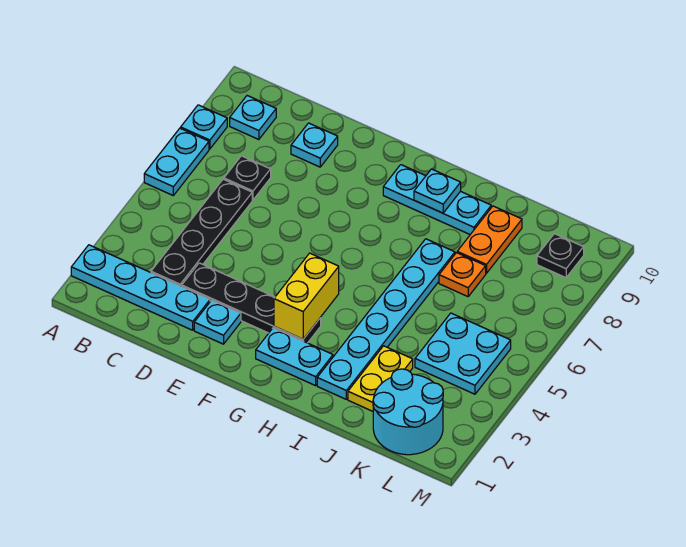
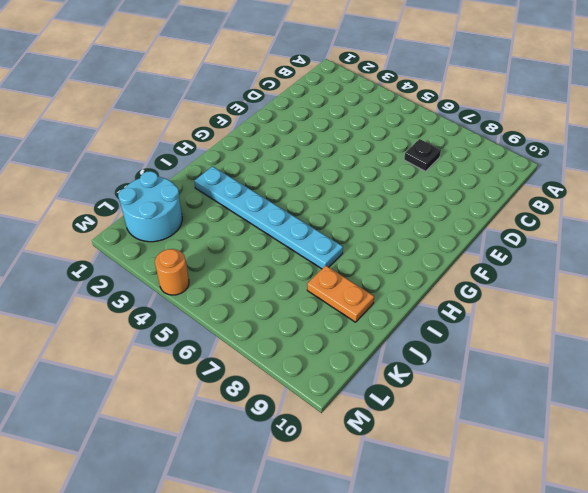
orange round brick M4 level 1 -> none
none -> cyan plate A2:D2 level 1
none -> cyan plate A6:A7 level 1
none -> cyan plate A8 level 1

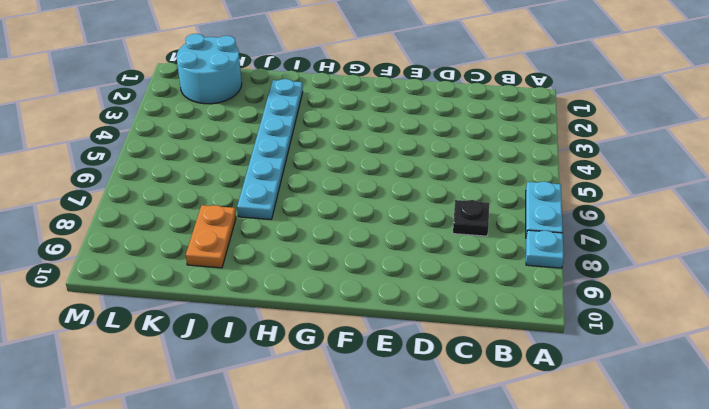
none -> cyan plate A2:D2 level 1
none -> cyan plate B9 level 1
none -> black plate C3:C6 level 1

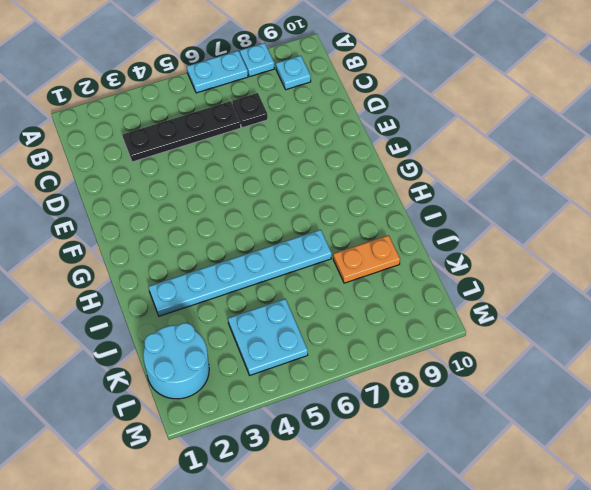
none -> cyan plate A2:D2 level 1
none -> black plate D3:G3 level 1
none -> cyan plate D9 level 1

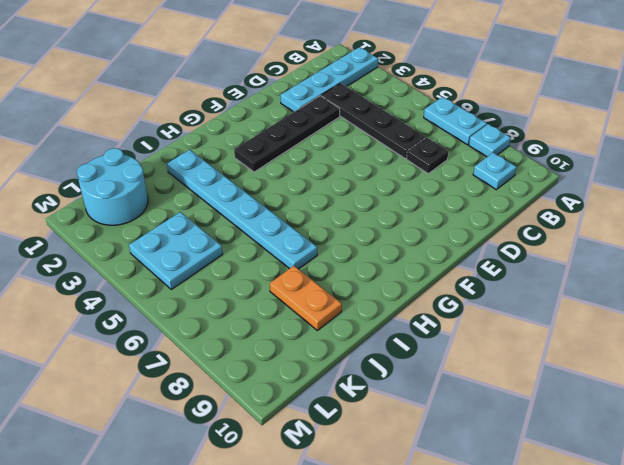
none -> cyan plate D9 level 1
none -> cyan plate E2 level 1
none -> cyan plate G2:H2 level 1

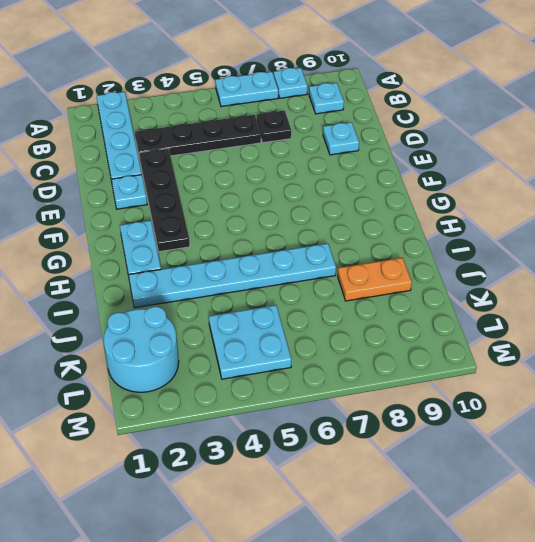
none -> cyan plate G9:I9 level 1
none -> yellow plate J2:J3 level 1
none -> orange plate J7 level 1

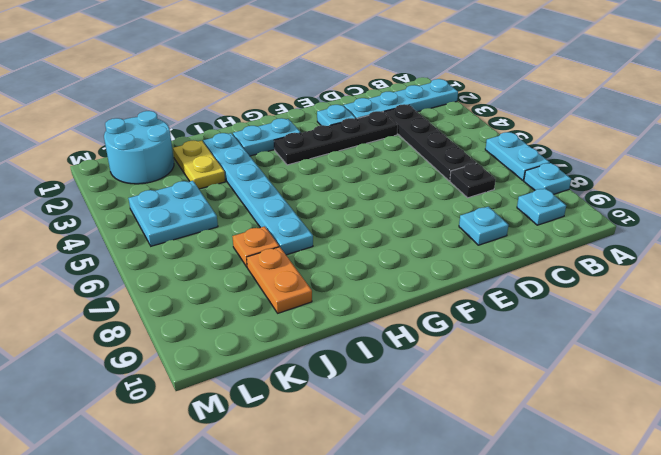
none -> cyan plate G9:I9 level 1
none -> black plate L9 level 1
none -> yellow brick G3:G4 level 2

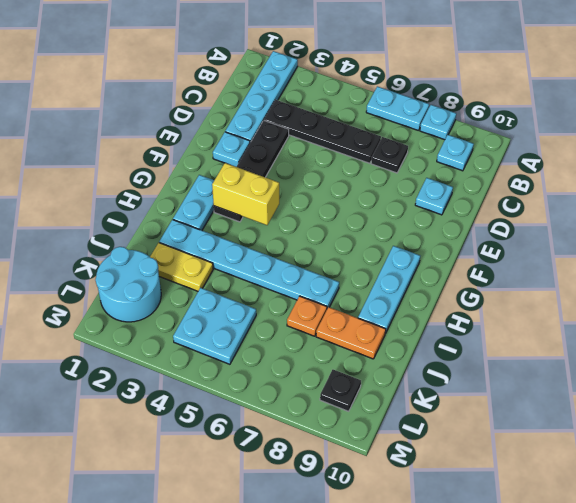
none -> cyan plate H9 level 2

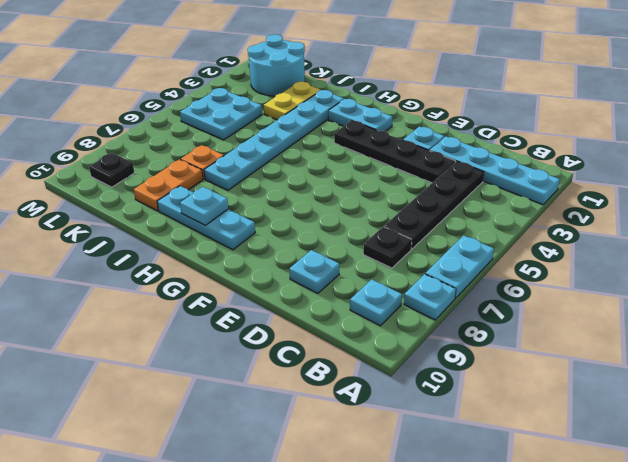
none -> yellow brick G3:G4 level 2

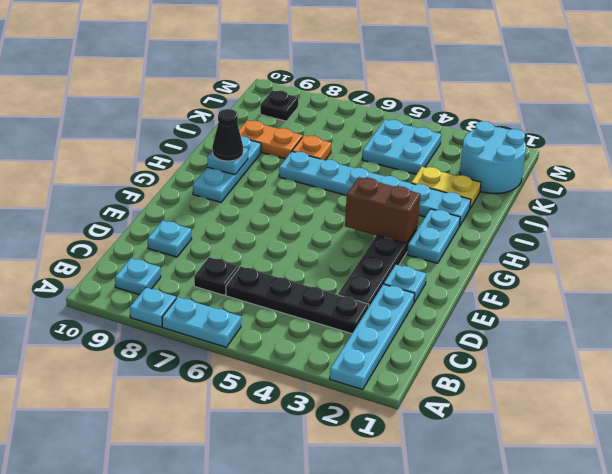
brown brick G3:G4 level 2 -> yellow brick G3:G4 level 2
black cone H9 level 3 -> none

